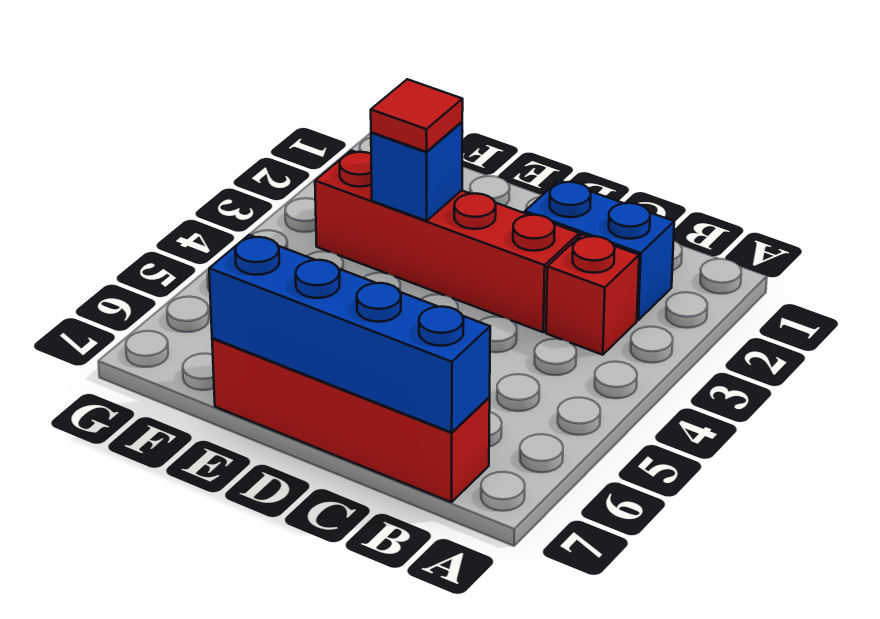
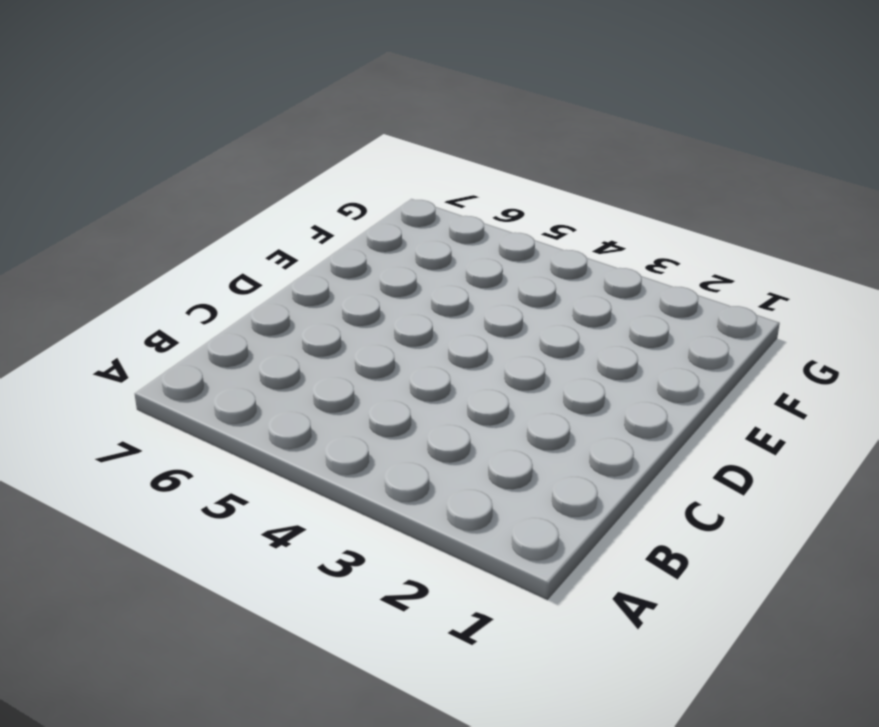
none -> blue brick B2:C2 level 1
none -> red brick B3 level 1

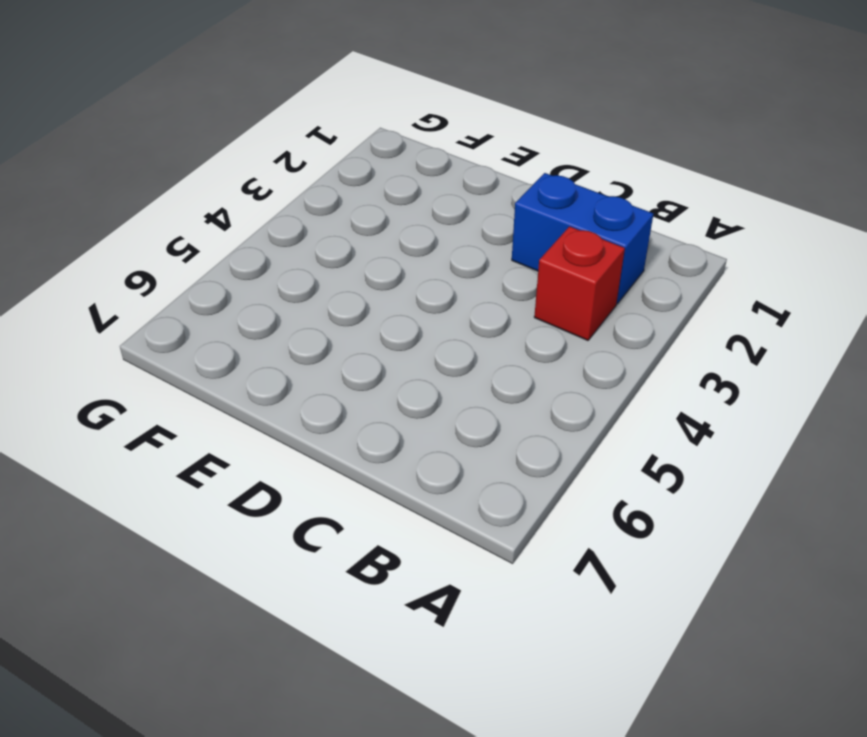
none -> red brick B7:E7 level 1
none -> red brick C3:F3 level 1

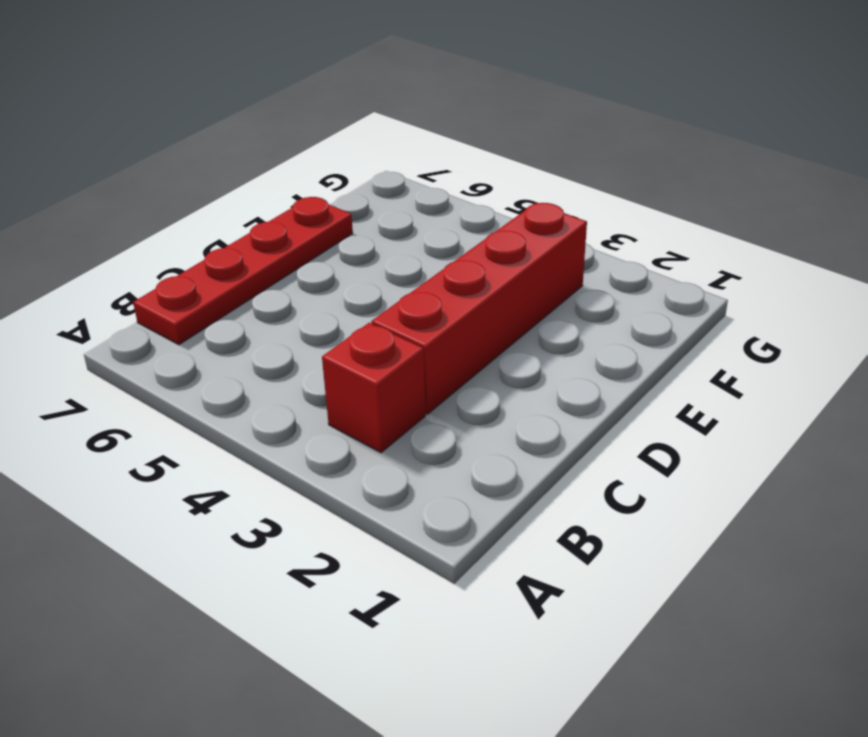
red plate B7:E7 level 1 -> red brick B7:E7 level 1
none -> blue brick B2:C2 level 1
none -> blue brick B7:E7 level 2

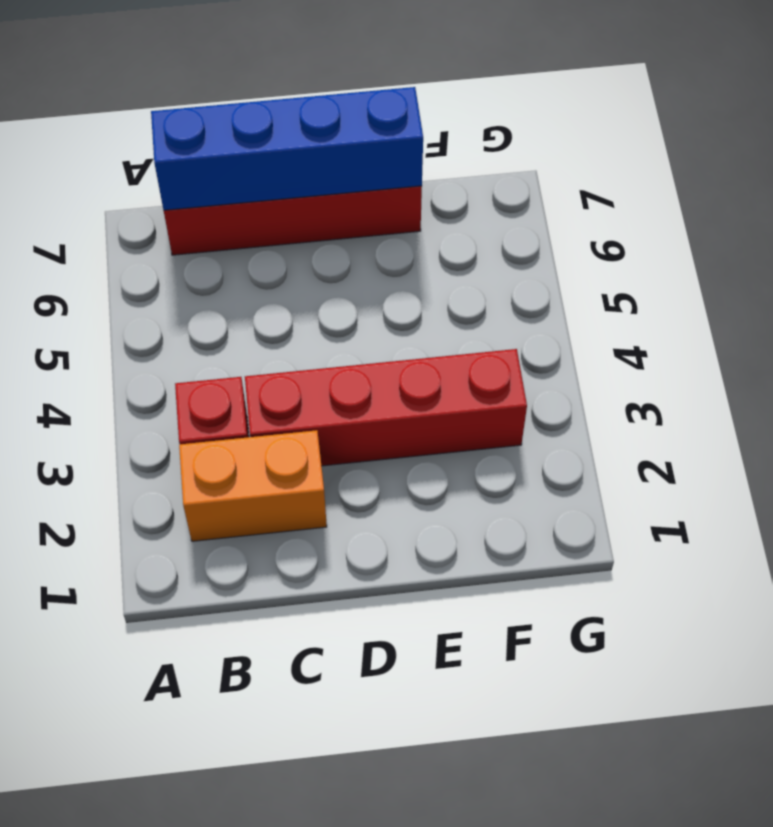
orange brick B2:C2 level 1 -> blue brick B2:C2 level 1
none -> blue brick E3 level 2
none -> red tile E3 level 3

